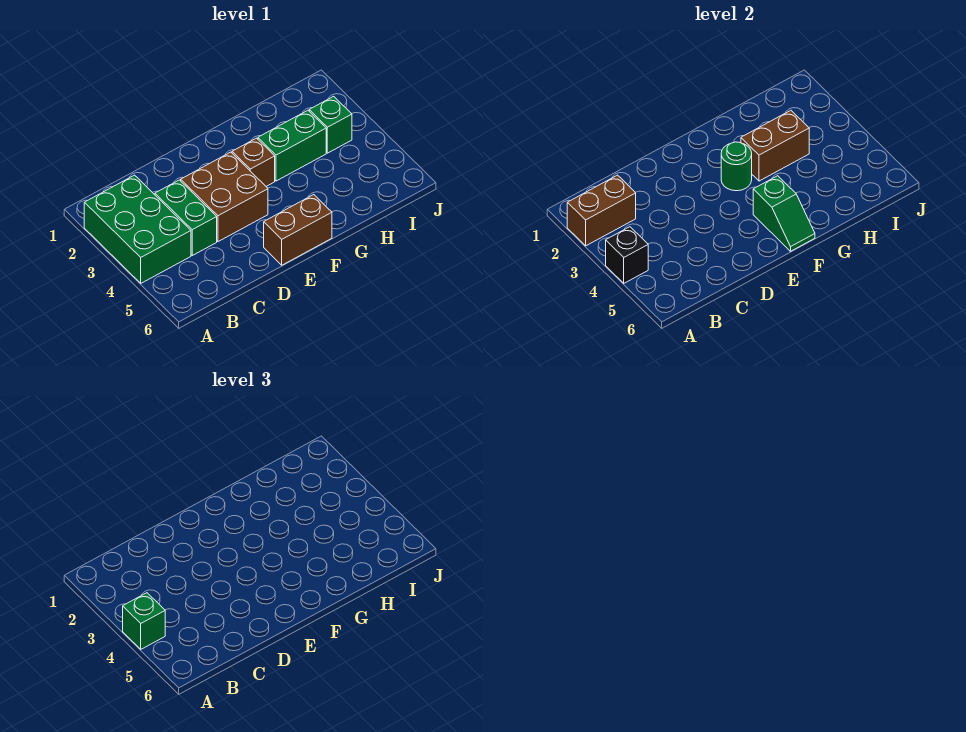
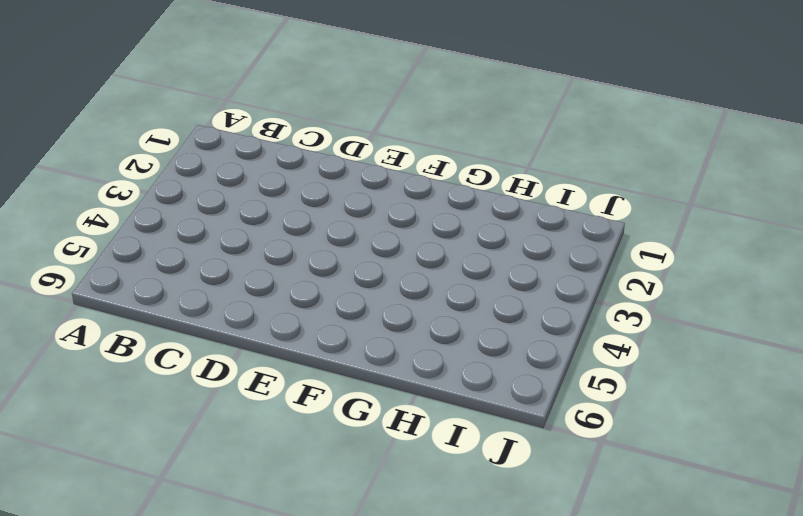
none -> green brick A2:B4 level 1
none -> green brick C3:C4 level 1
none -> brown brick D3:E4 level 1

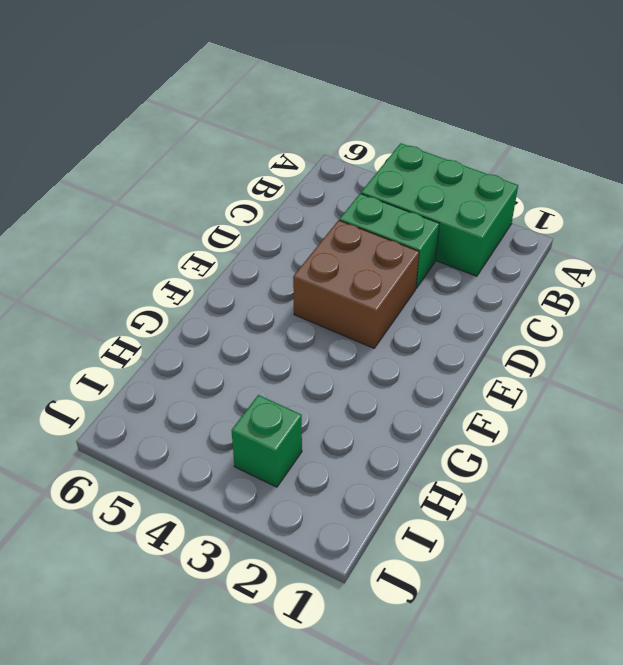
none -> brown brick E6:F6 level 1
none -> brown brick F3 level 1
none -> green brick G3:H3 level 1

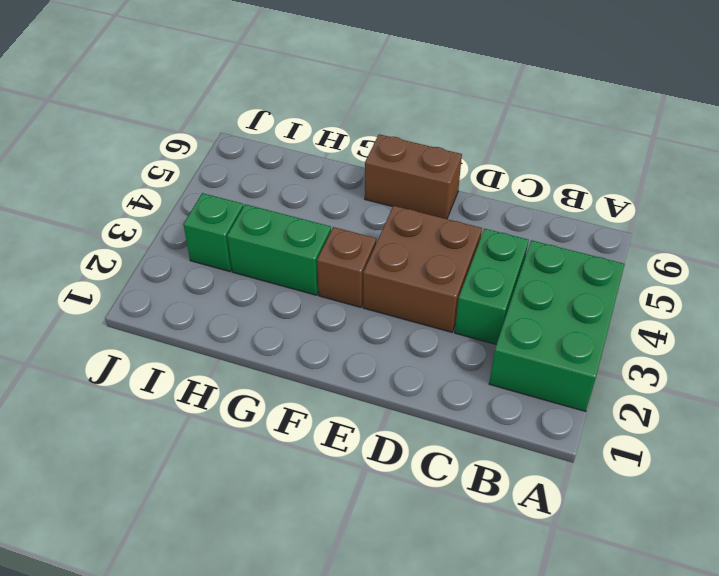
none -> brown brick A2:B2 level 2
none -> black brick A4 level 2
none -> green round brick F3 level 2

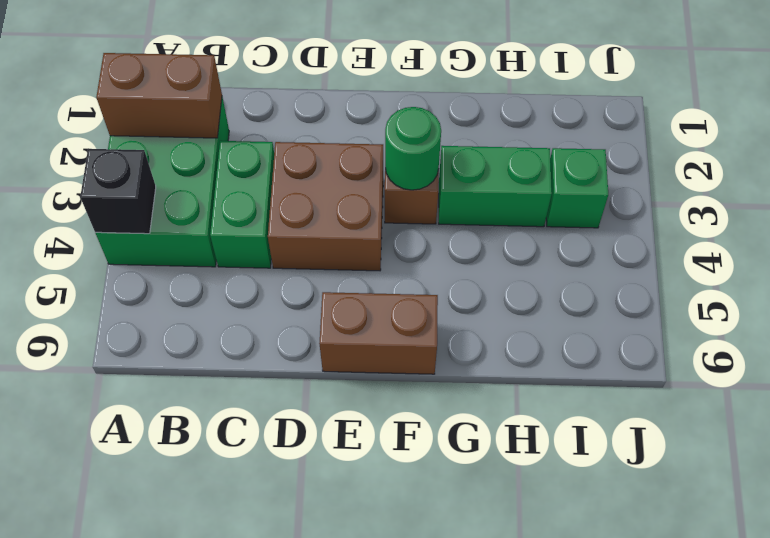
none -> green slope F5:F6 level 2 top 5
none -> brown brick G3:H3 level 2
none -> green brick A4 level 3

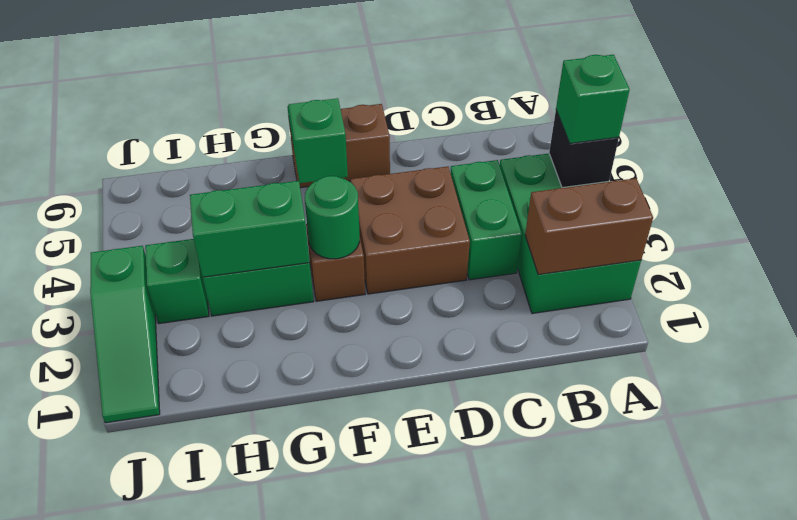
green brick G3:H3 level 2 -> brown brick G3:H3 level 2
green slope J1:J3 level 1 top 3 -> none

